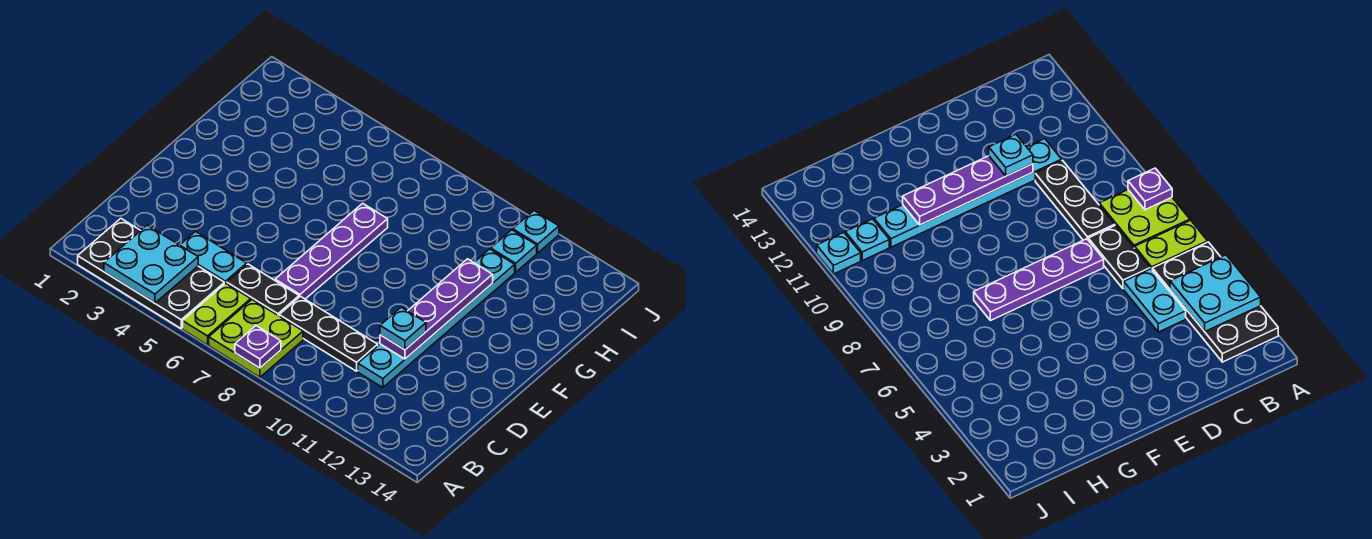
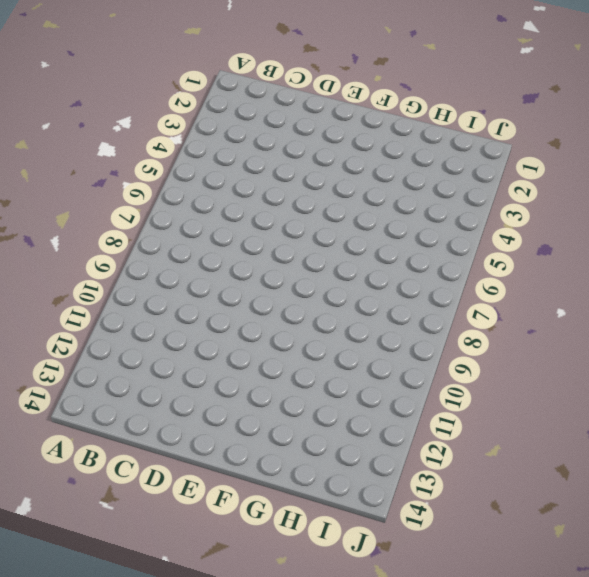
none -> black plate A2:B5 level 1
none -> lime plate A6:B6 level 1
none -> lime plate A7:B8 level 1

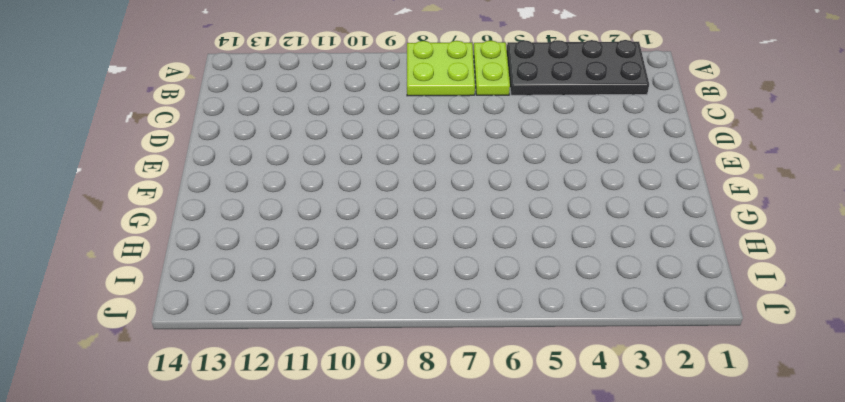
none -> cyan plate C4:C5 level 1
none -> black plate C6:C7 level 1
none -> black plate C8:C10 level 1

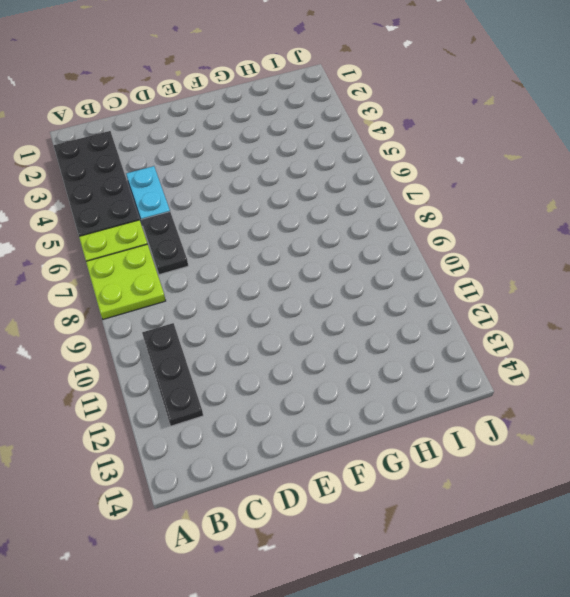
black plate B10:B12 level 1 -> black plate C8:C10 level 1
none -> cyan plate C11:H11 level 1
none -> purple plate D7:G7 level 1
none -> cyan plate I11 level 1

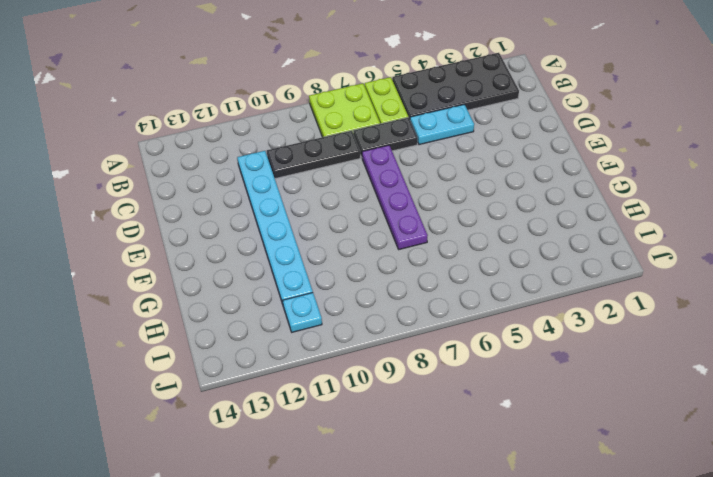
none -> cyan plate J11 level 1
none -> cyan plate A3:B4 level 2
none -> purple plate A8 level 2

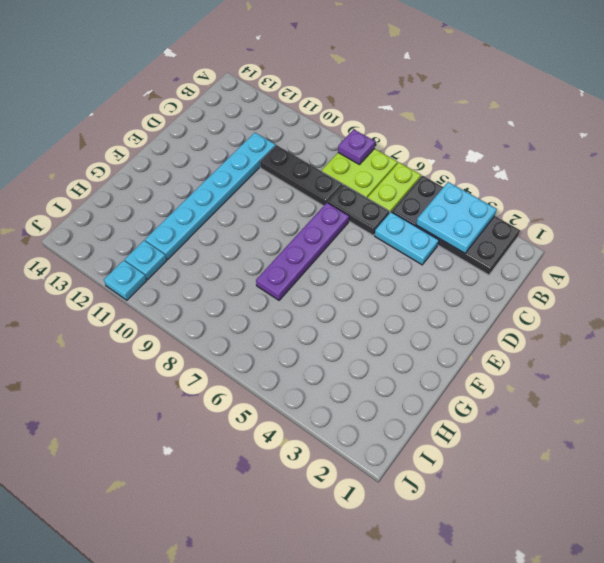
none -> purple plate D11:G11 level 2
none -> cyan plate D11 level 3

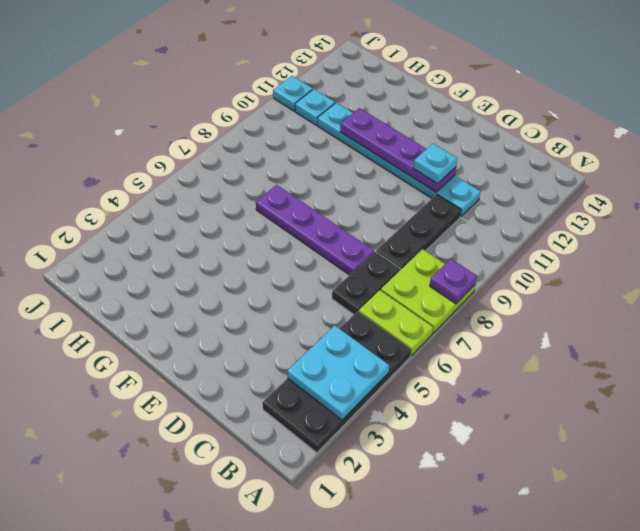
none -> cyan plate C4:C5 level 1

